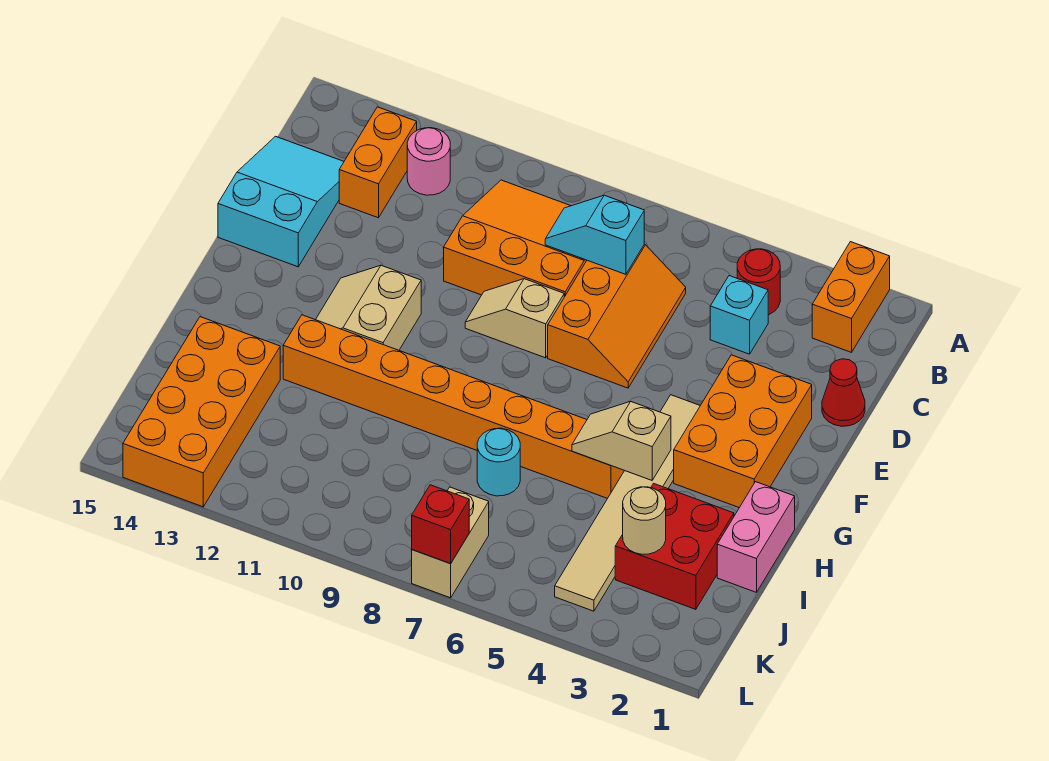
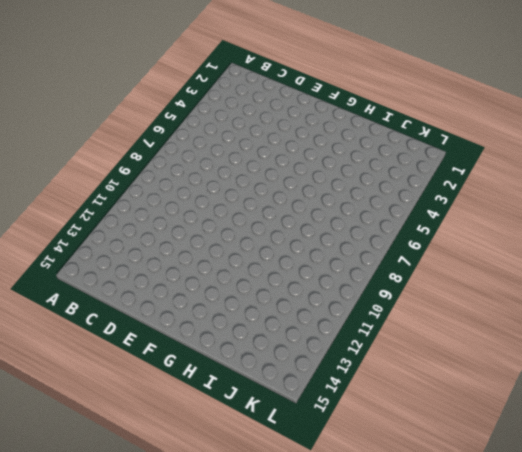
none -> orange brick A2:B2 level 1
none -> red round brick B4 level 1
none -> orange slope B8:D10 level 1 top D

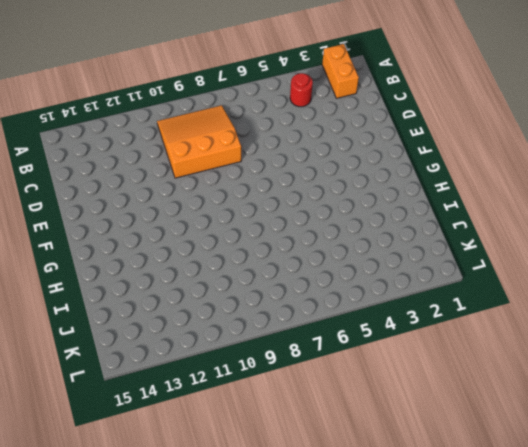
none -> pink round brick B12 level 1
none -> orange brick B13:C13 level 1
none -> cyan brick C4 level 1

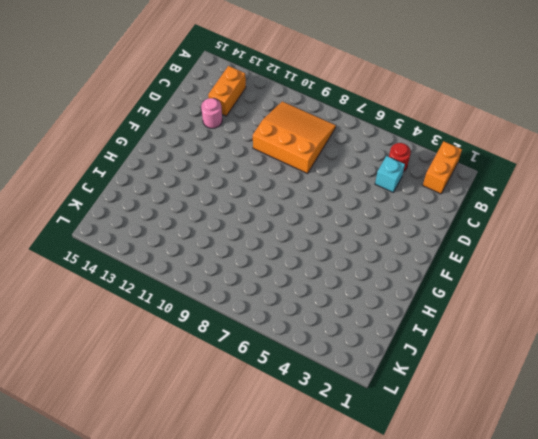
pink round brick D13 level 1 -> pink round brick B12 level 1
none -> orange slope C6:E7 level 1 top 7
none -> cyan slope C14:E15 level 1 top E
none -> red cone D1 level 1

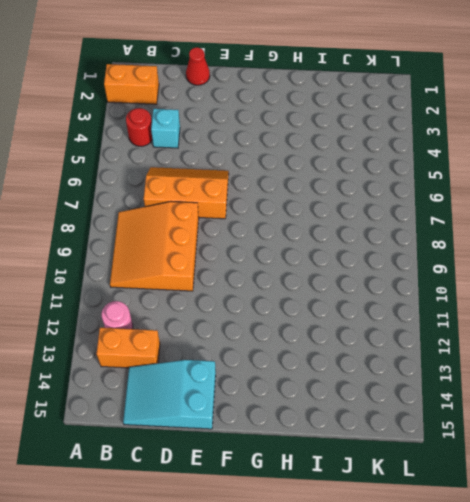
none -> orange brick E2:G3 level 1
none -> tan slope E8:E9 level 1 top 8
none -> tan tile F4:K4 level 1

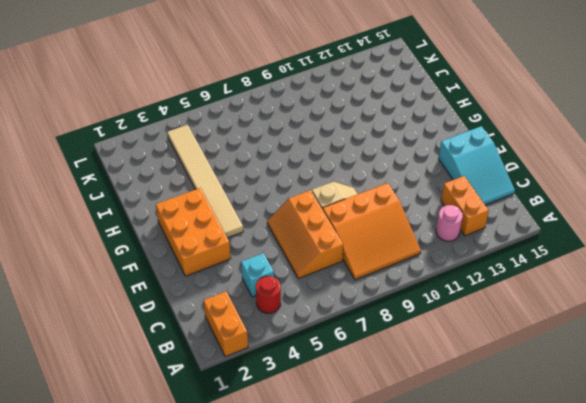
none -> red cone D1 level 1
none -> tan slope F11:G12 level 1 top 11
none -> pink brick H1:I1 level 1

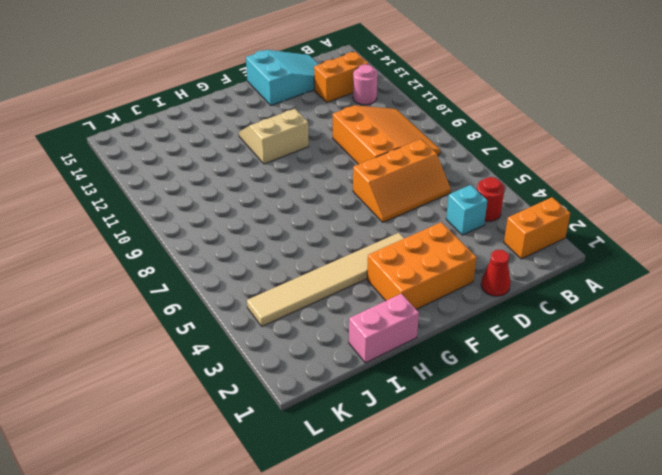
none -> tan slope E8:E9 level 1 top 8
none -> orange brick H5:H12 level 1
none -> red brick I2:J3 level 1

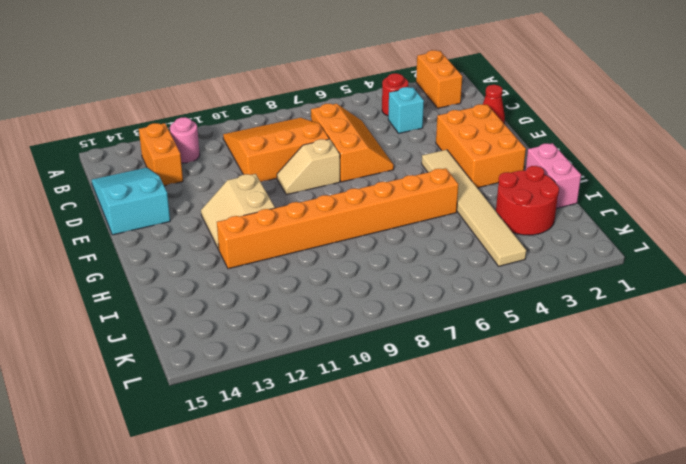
red round brick I2:J3 level 1 -> red brick I2:J3 level 1
none -> cyan round brick I7 level 1
none -> orange brick I13:L14 level 1
none -> tan brick K7:L7 level 1

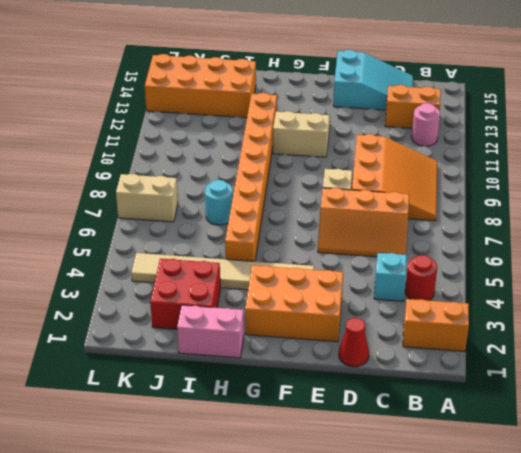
none -> cyan slope C7:C8 level 2 top 7
none -> tan slope H4:H5 level 2 top 4
none -> tan round brick J3 level 2

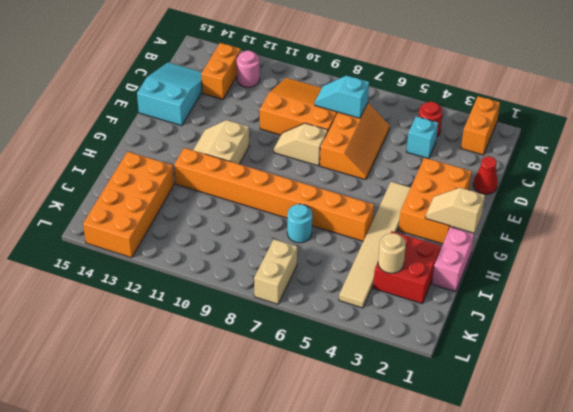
tan slope G1:G2 level 2 top 1 -> tan slope H4:H5 level 2 top 4
none -> red brick L7 level 2

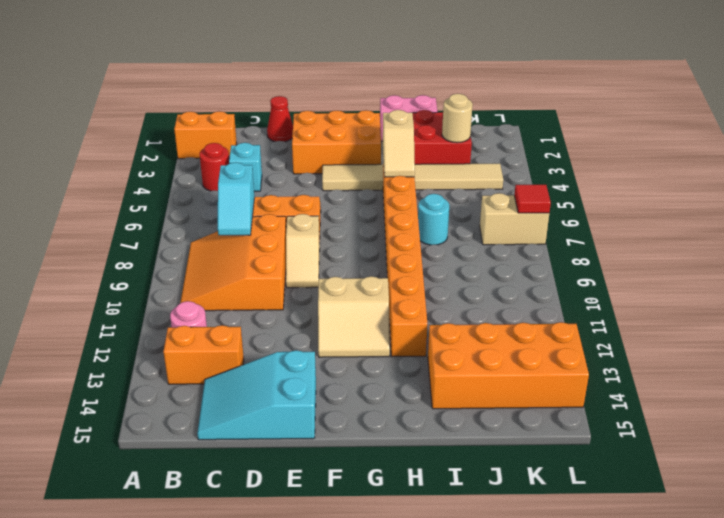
red tile L7 level 2 -> red brick L7 level 2

